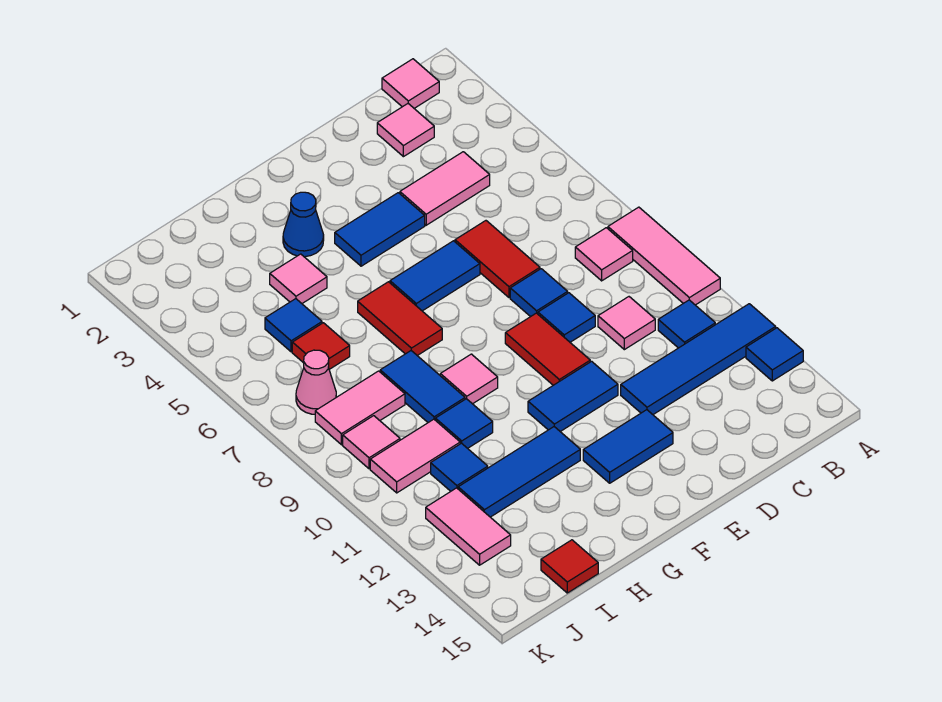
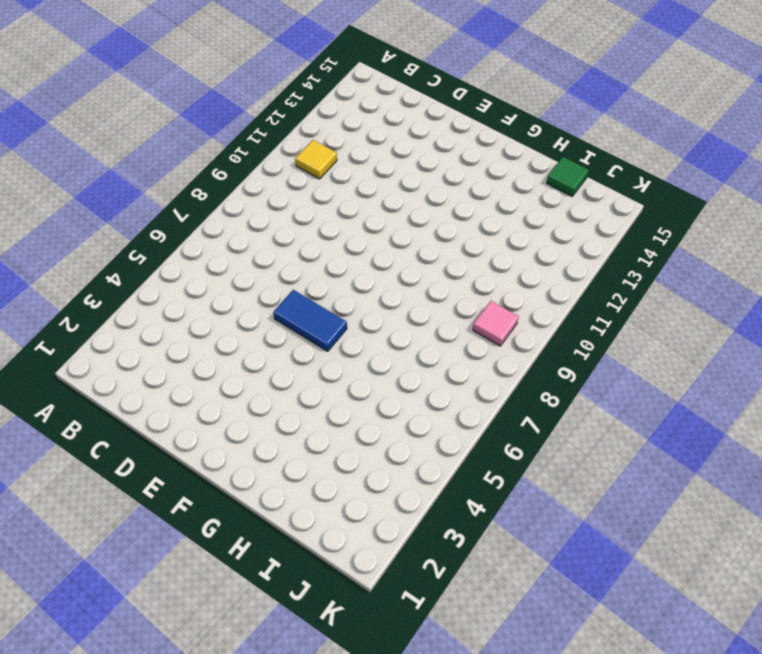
yellow tile B11 level 1 -> blue tile B11 level 1
green tile I15 level 1 -> red tile I15 level 1
none -> pink tile A8:A10 level 1
none -> blue tile A12:D12 level 1
none -> blue tile A13 level 1
none -> pink tile B1 level 1

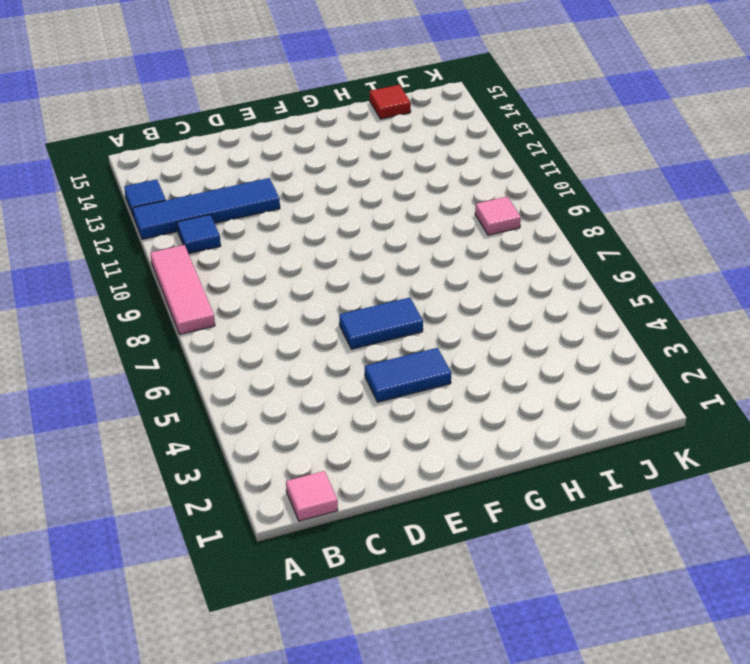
none -> pink tile B8 level 1
none -> pink tile C2 level 1
none -> pink tile C4:D4 level 1
none -> pink tile C10 level 1

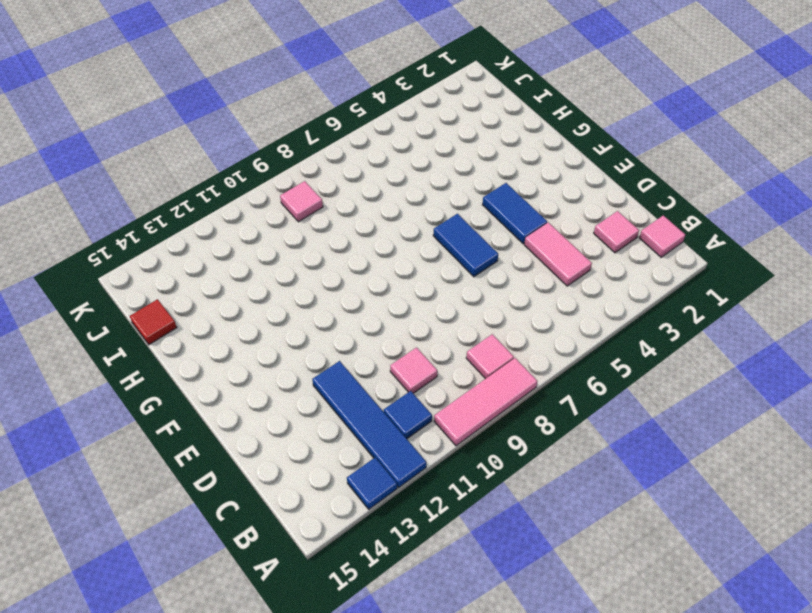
none -> red tile D6:D7 level 1
none -> blue tile D8 level 1
none -> blue tile D9 level 1
none -> red tile E9:E10 level 1

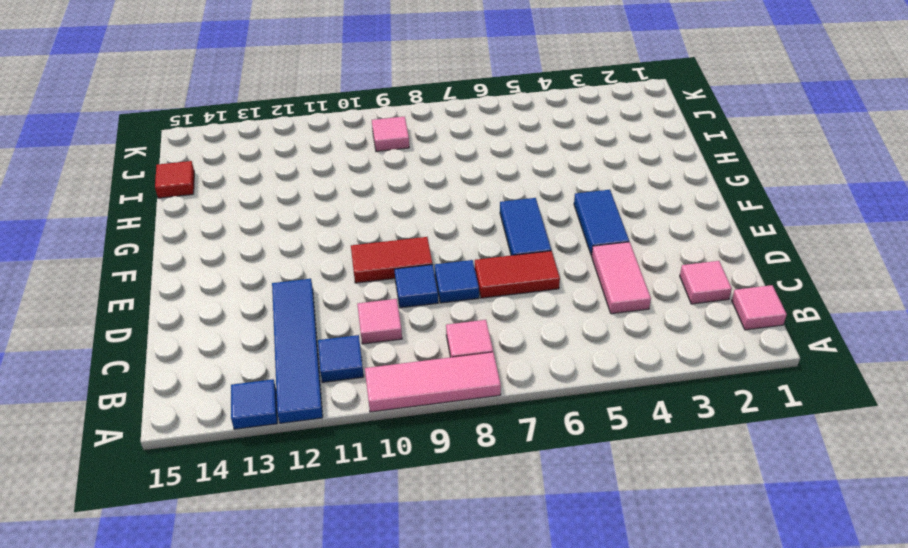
none -> blue tile E11:F11 level 1
none -> blue tile E13:F13 level 1
none -> blue cone G3 level 1
none -> red tile G6:G7 level 1

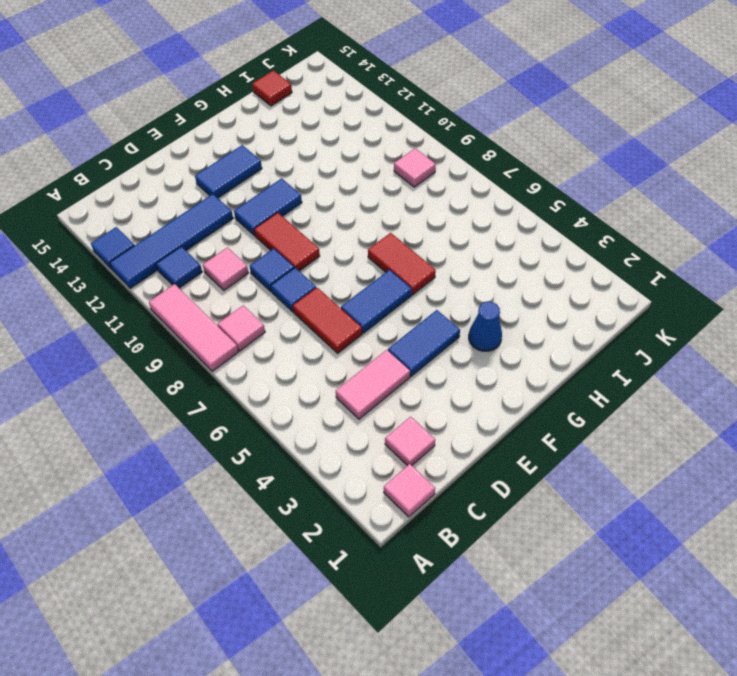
none -> pink tile G9 level 1
none -> blue tile G12:I12 level 1
none -> pink tile H4 level 1
none -> blue tile H8:H9 level 1

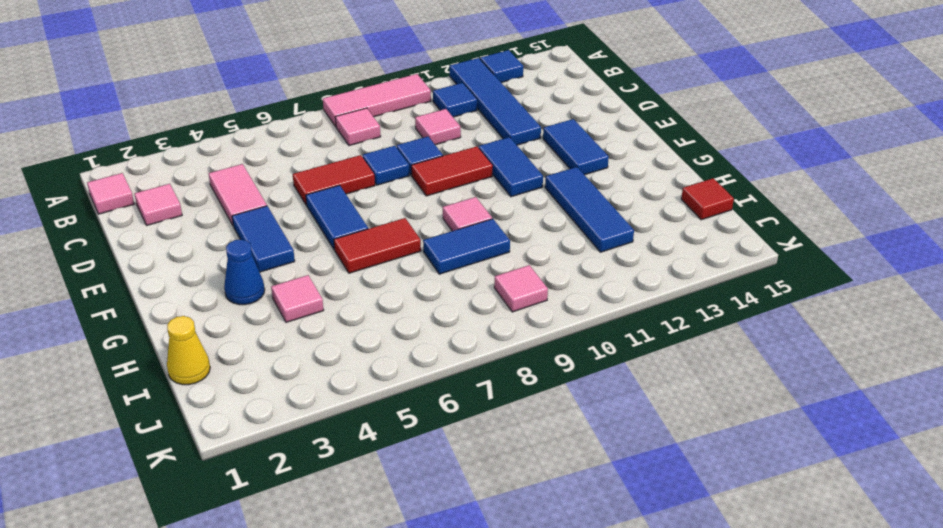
yellow cone I1 level 1 -> none
none -> blue tile H10 level 1
none -> blue tile I5 level 1
none -> red tile I6 level 1
none -> pink tile I8:J8 level 1

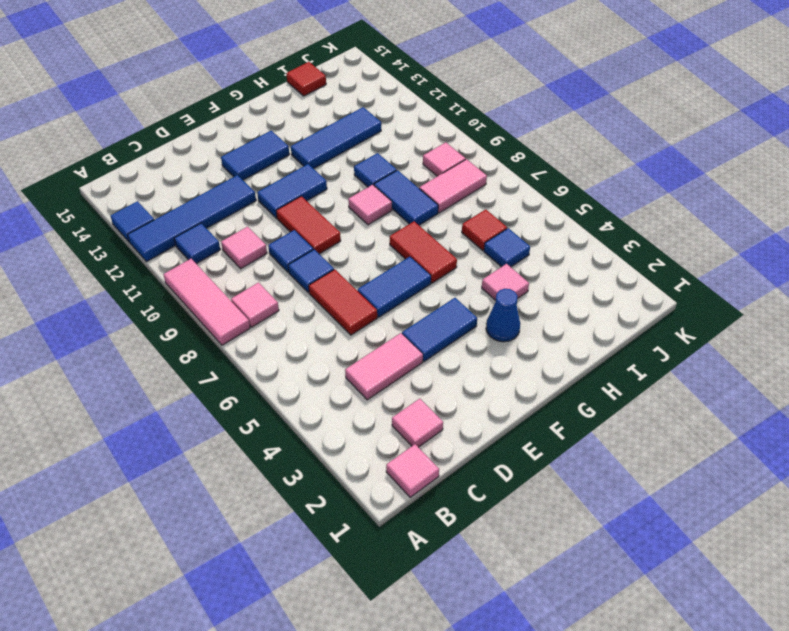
none -> pink tile I10:J10 level 1
none -> blue tile I11 level 1
none -> pink cone J7 level 1
none -> pink tile J12:J13 level 1

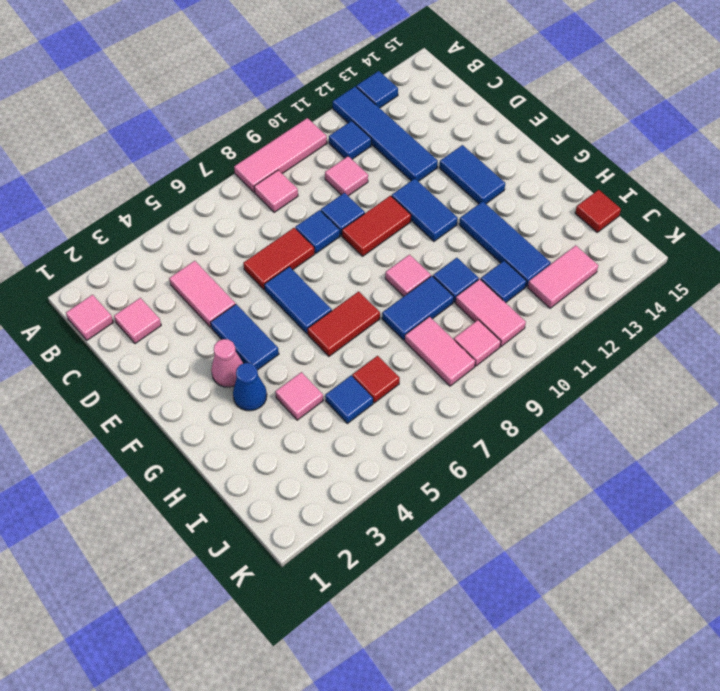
pink cone F3 level 1 -> pink cone J7 level 1

